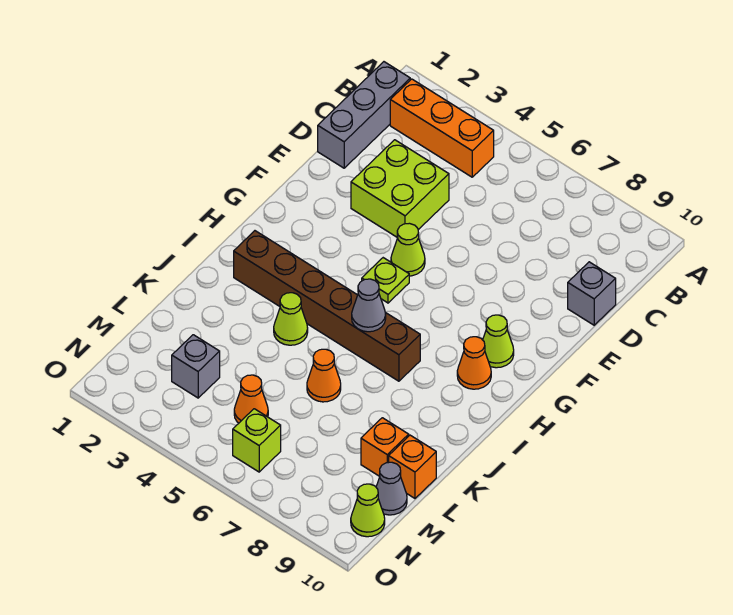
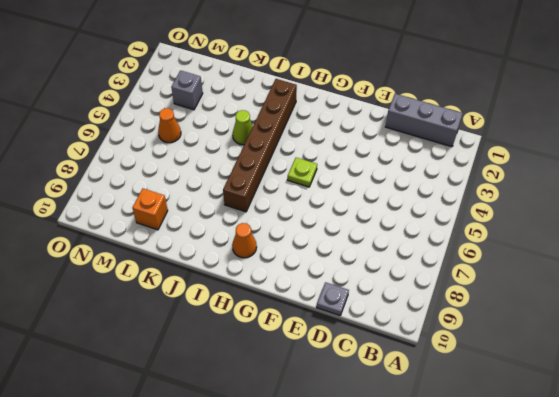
grey plate D10 level 1 -> grey brick D10 level 1
none -> orange brick B2:B4 level 1
none -> lime brick D3:E4 level 1
none -> lime cone F5 level 1

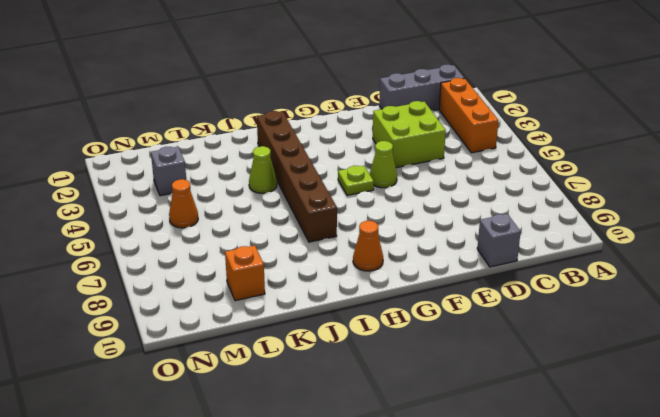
none -> lime cone G9 level 1
none -> orange cone K6 level 1
none -> orange brick L10 level 1

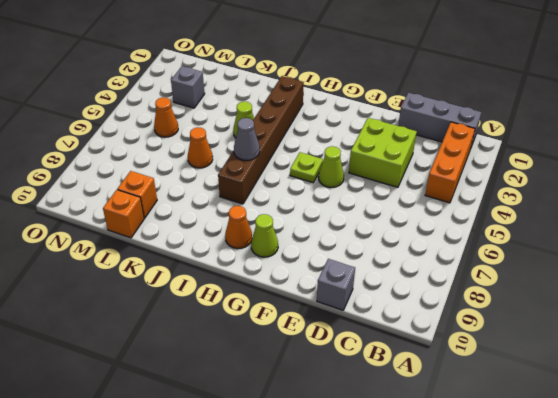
none -> grey cone M10 level 1
none -> lime brick N6 level 1
none -> lime cone N10 level 1

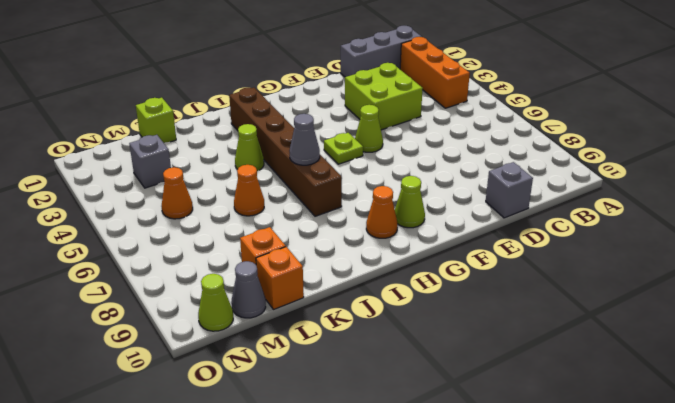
lime brick L1 level 1 -> lime brick N6 level 1

